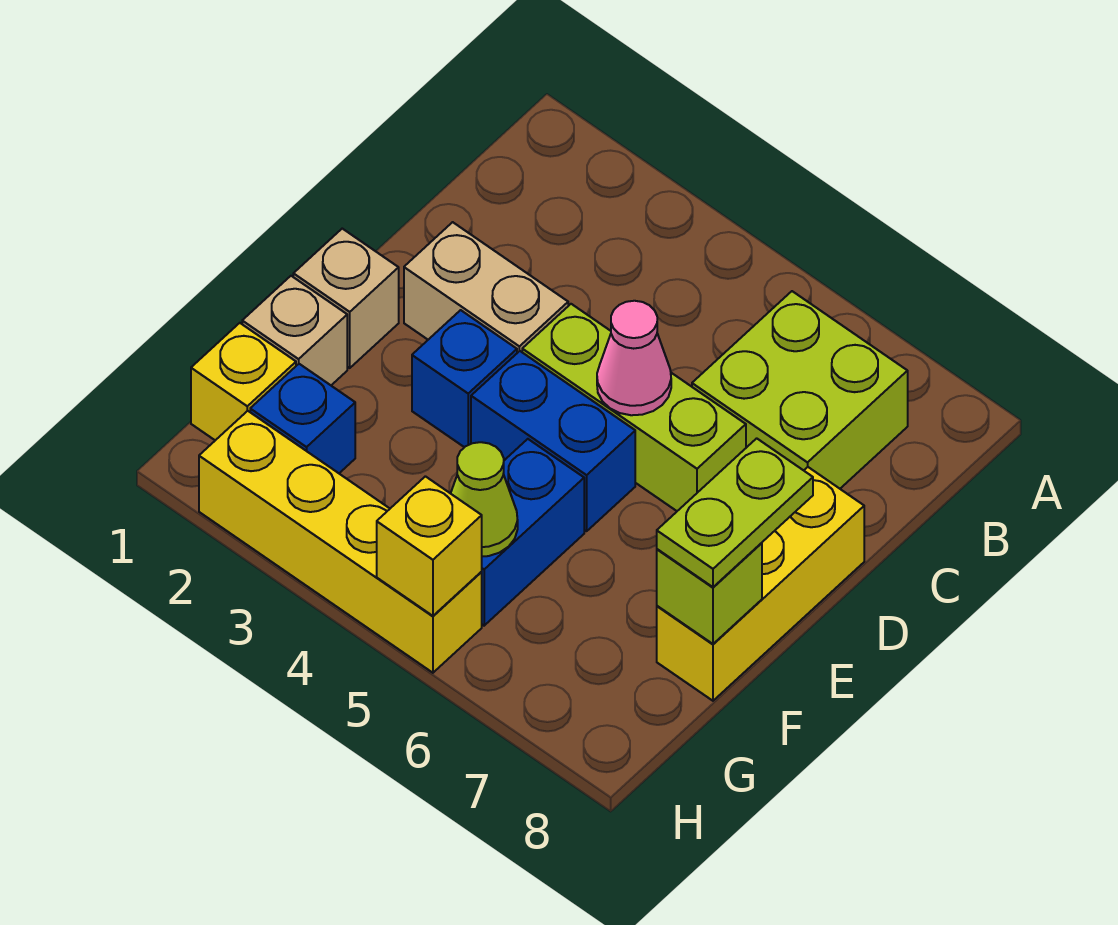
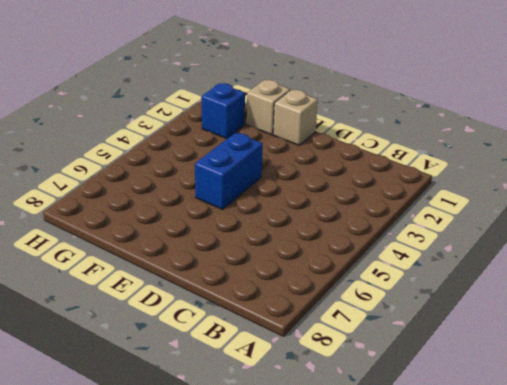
none -> lime brick B6:C7 level 1
none -> tan brick D2:D3 level 1
none -> lime brick D4:D6 level 1

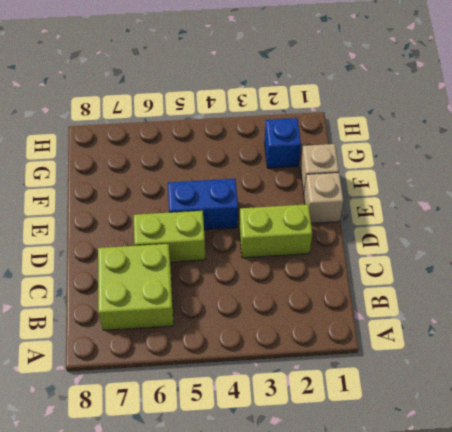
lime brick D2:D3 level 1 -> tan brick D2:D3 level 1
lime brick D5:D6 level 1 -> lime brick D4:D6 level 1
none -> yellow brick D8:F8 level 1
none -> blue brick E3 level 1
none -> blue brick F5:G5 level 1

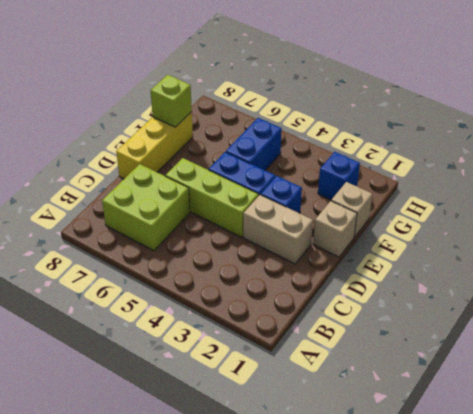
none -> yellow brick G1 level 1
none -> yellow brick H2:H5 level 1
none -> pink cone D5 level 2

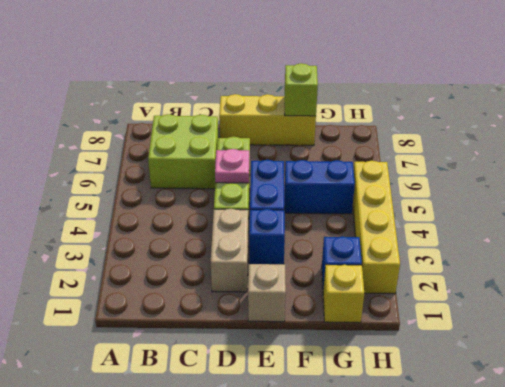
pink plate D5 level 2 -> pink cone D5 level 2
none -> tan brick F1 level 1
none -> lime cone G5 level 2
none -> yellow brick H5 level 2

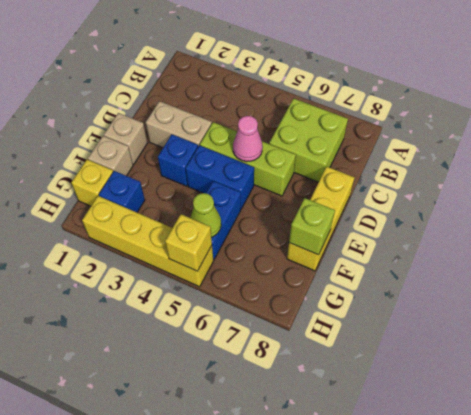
none -> lime plate E8:F8 level 3

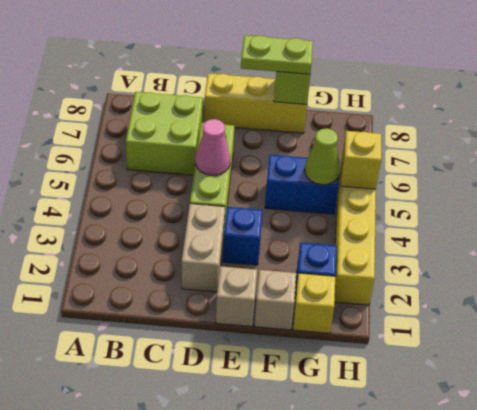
none -> blue brick E4:E5 level 1

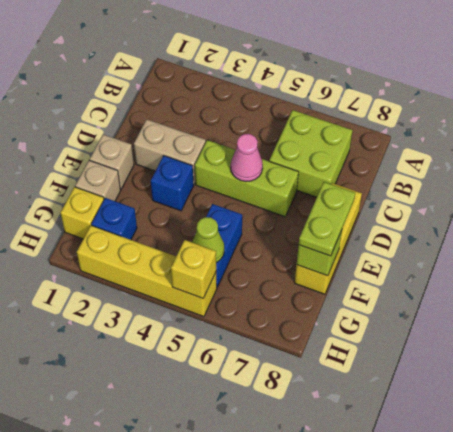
none -> blue brick E4:E5 level 1

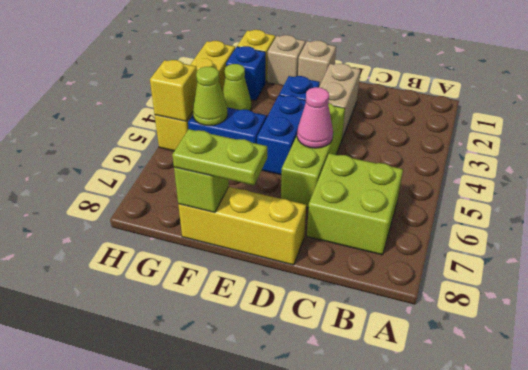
lime cone G3 level 1 -> none

